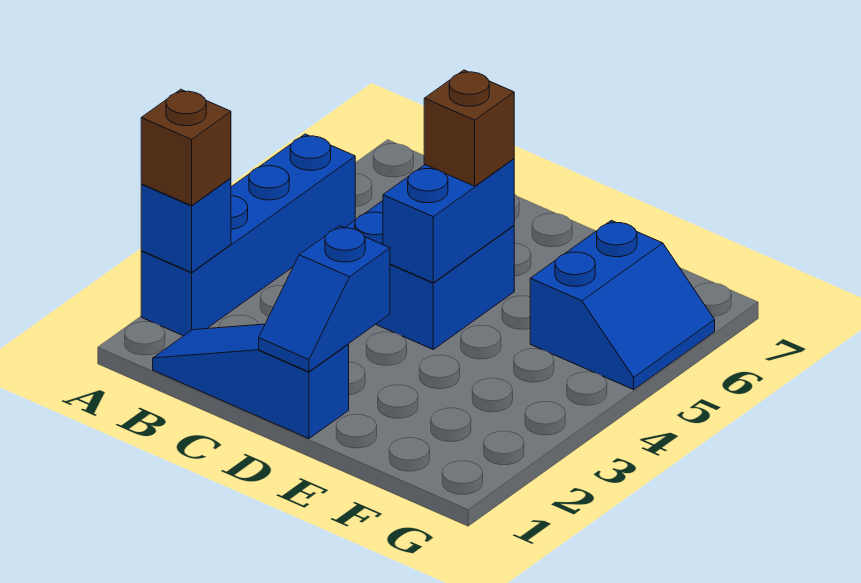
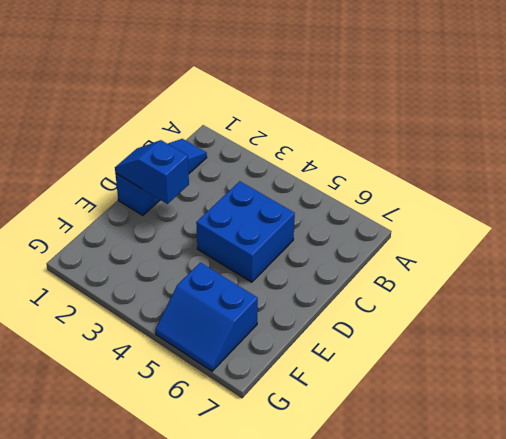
none -> blue brick A2:A5 level 1
none -> blue brick A2 level 2

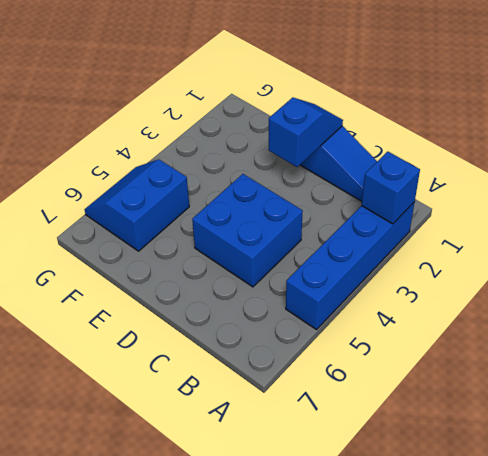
none -> blue brick D4:D5 level 2
none -> brown brick A2 level 3

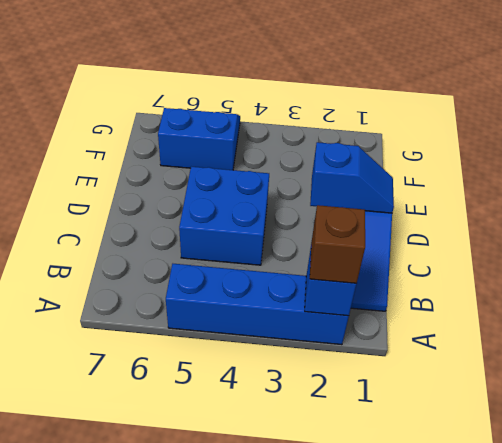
none -> blue brick D4:D5 level 2
none -> brown brick D5 level 3

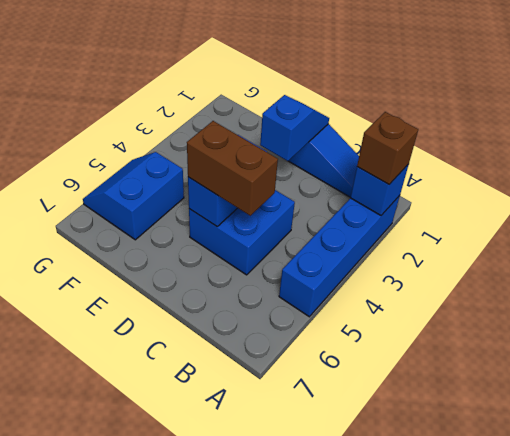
brown brick C5:D5 level 3 -> brown brick D5 level 3

